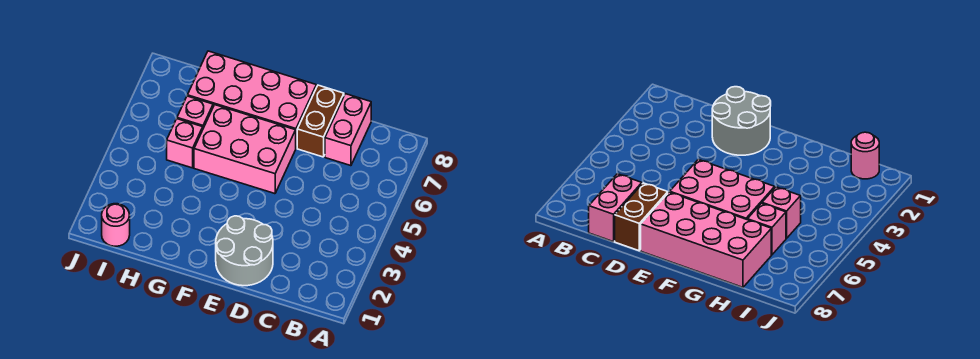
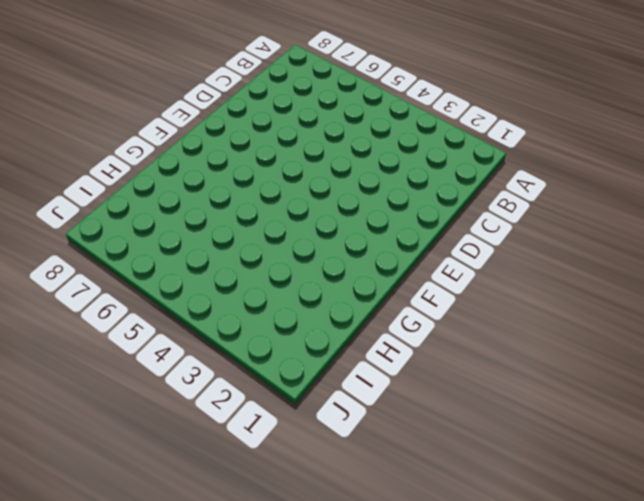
none -> pink brick C7:C8 level 1
none -> grey round brick D1:E2 level 1

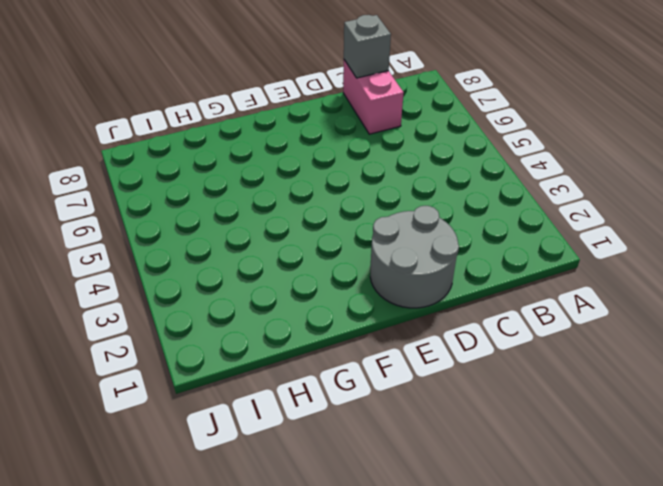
grey brick C8 level 2 -> none
none -> brown brick D7:D8 level 1
none -> pink brick E5:G6 level 1

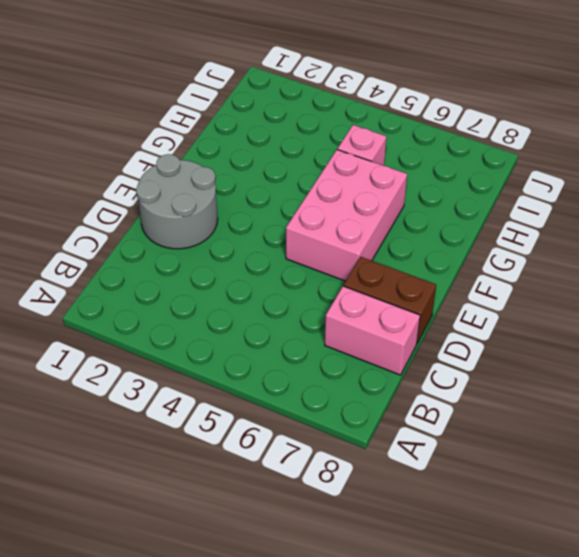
none -> pink brick E7:H8 level 1
none -> pink brick H6 level 1

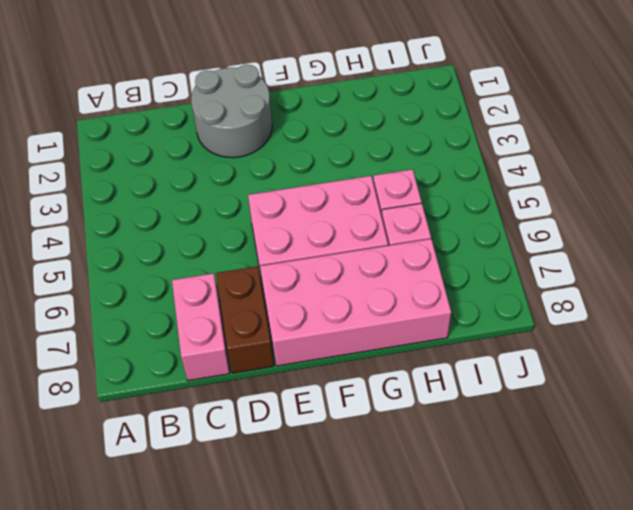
none -> pink round brick I1 level 1

